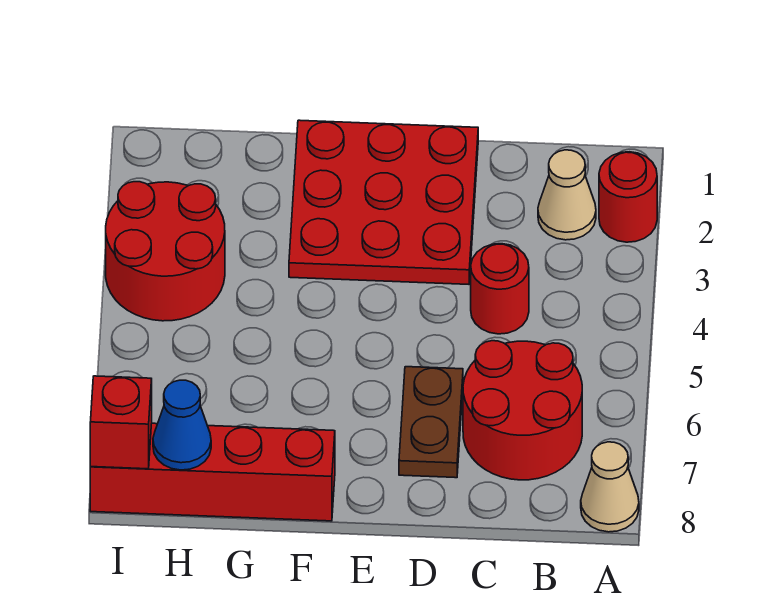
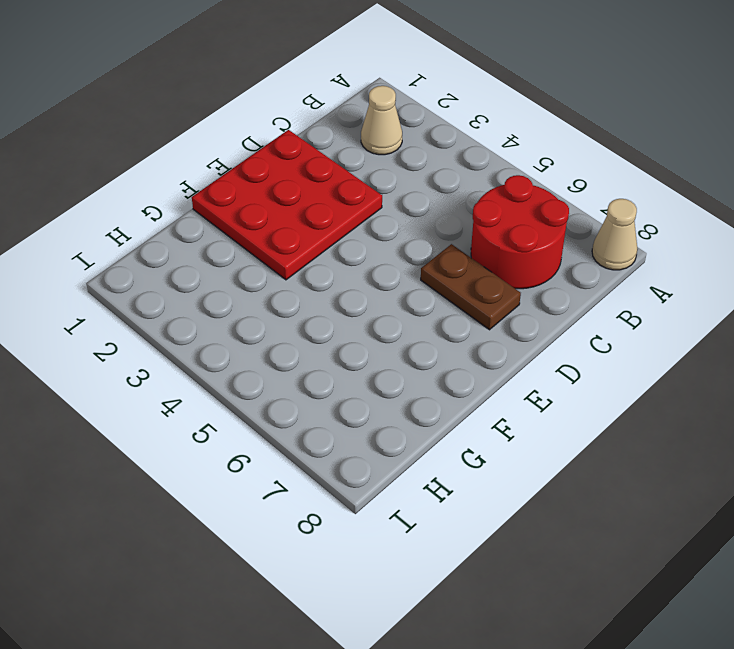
none -> red round brick A2 level 1
none -> red round brick C4 level 1

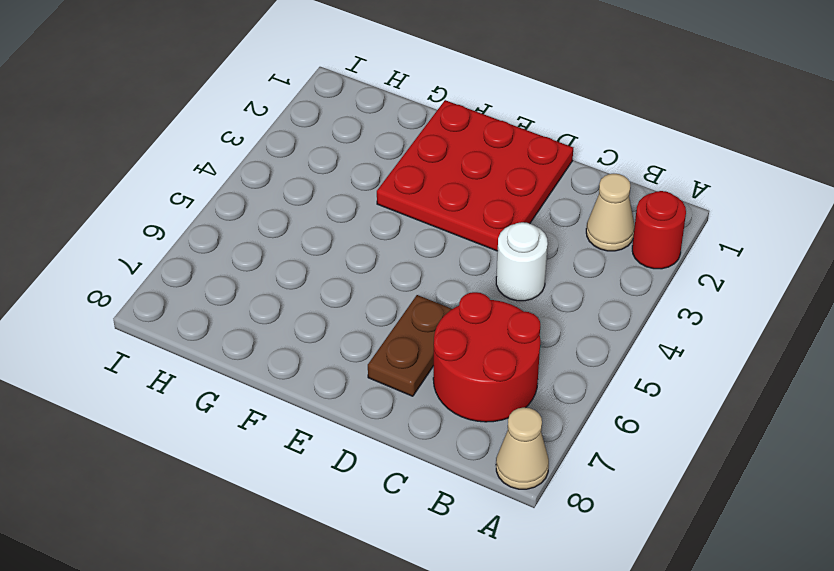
white round brick C4 level 1 -> red round brick C4 level 1
none -> red brick F8:I8 level 1
none -> red round brick H3:I4 level 1

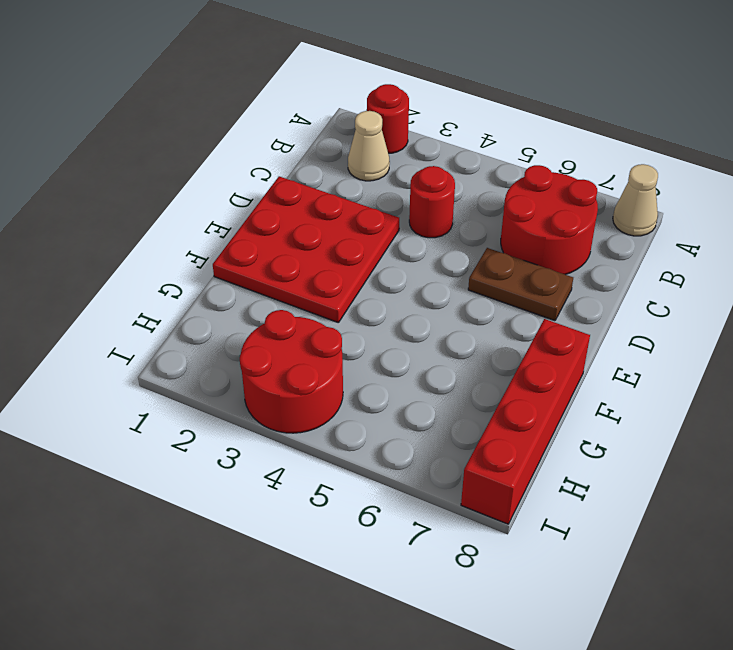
none -> blue cone H8 level 2
none -> red brick I8 level 2

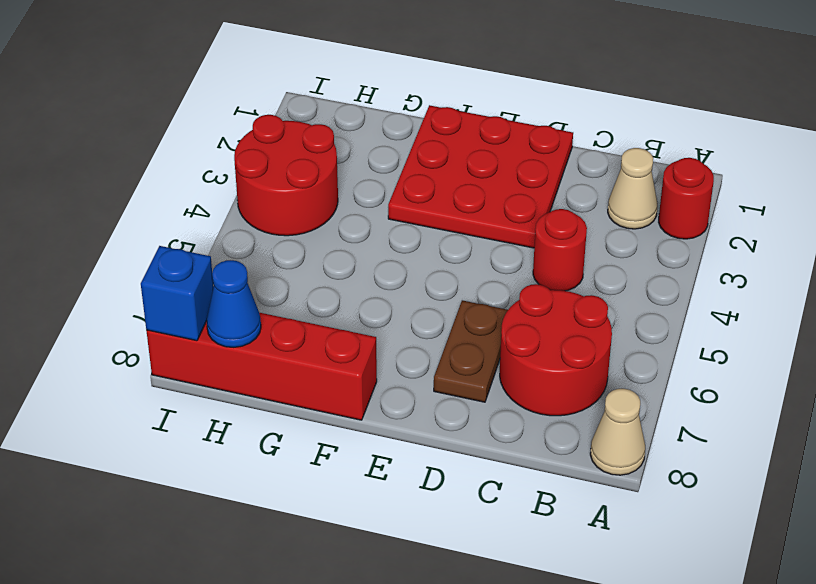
blue brick I8 level 2 -> red brick I8 level 2

